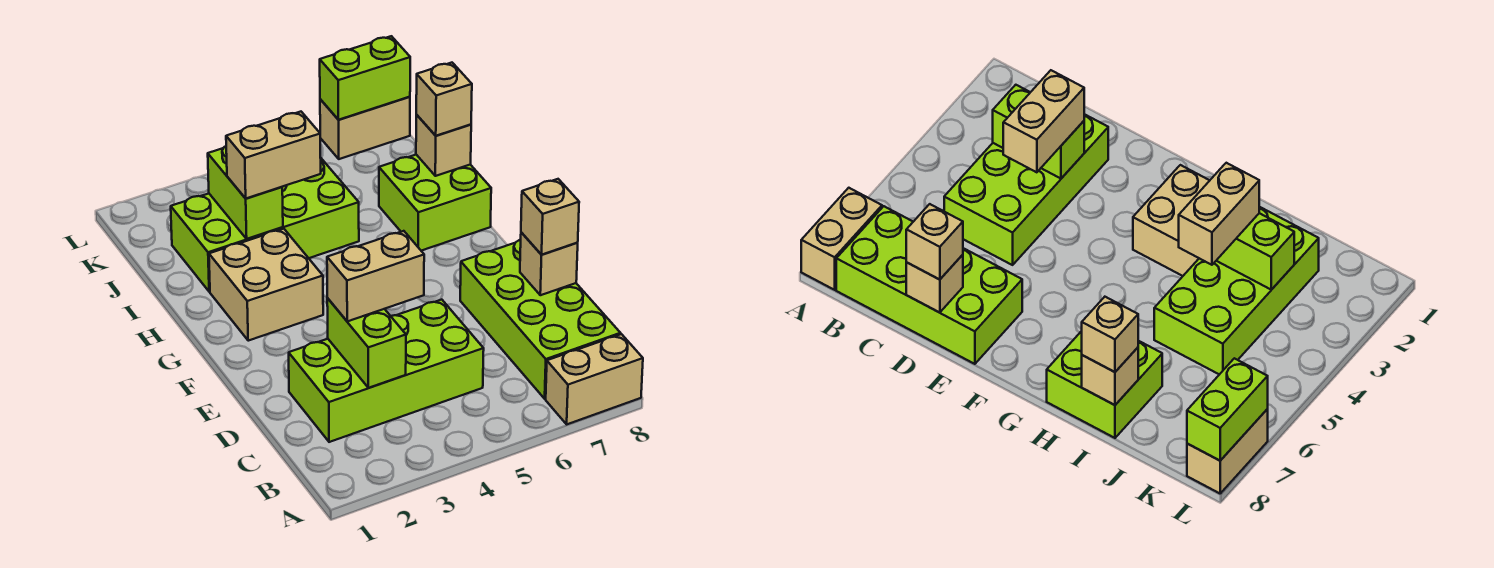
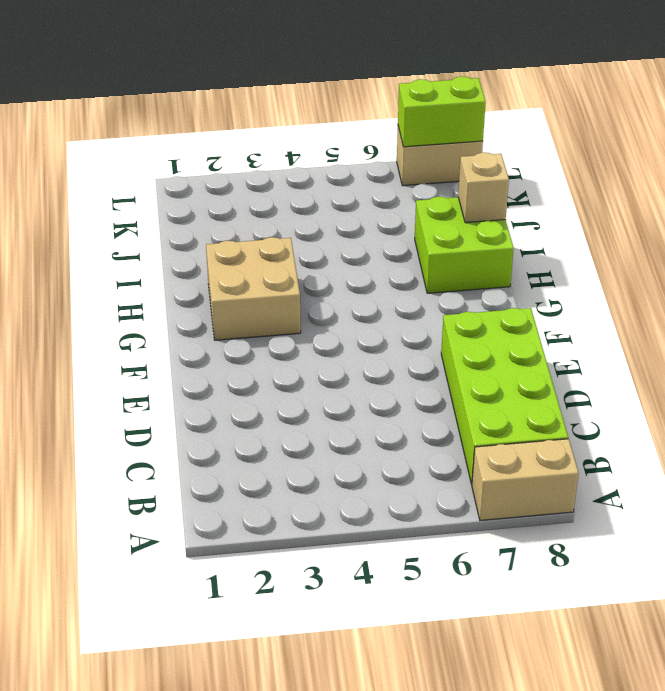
none -> lime brick C2:D5 level 1
none -> lime brick I2:J5 level 1
none -> lime brick C3:D3 level 2

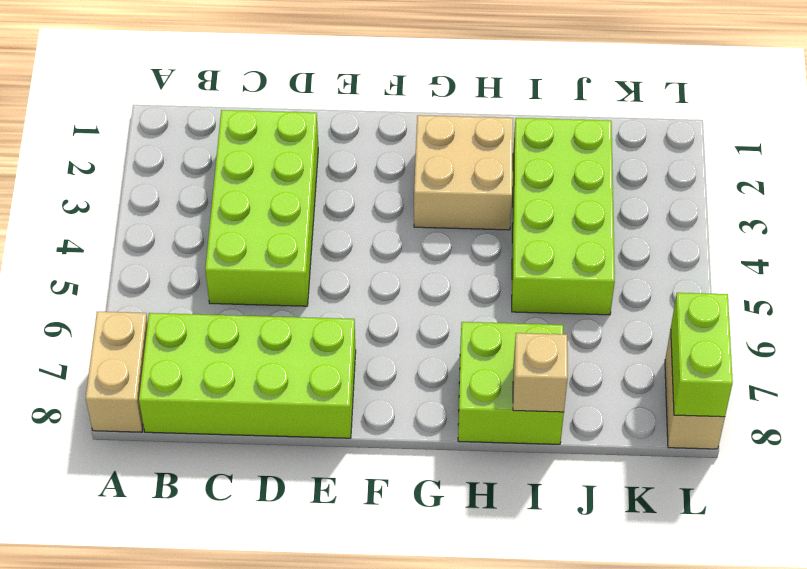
none -> lime brick C3:D3 level 2
none -> tan brick D8 level 2
none -> lime brick I3:J3 level 2

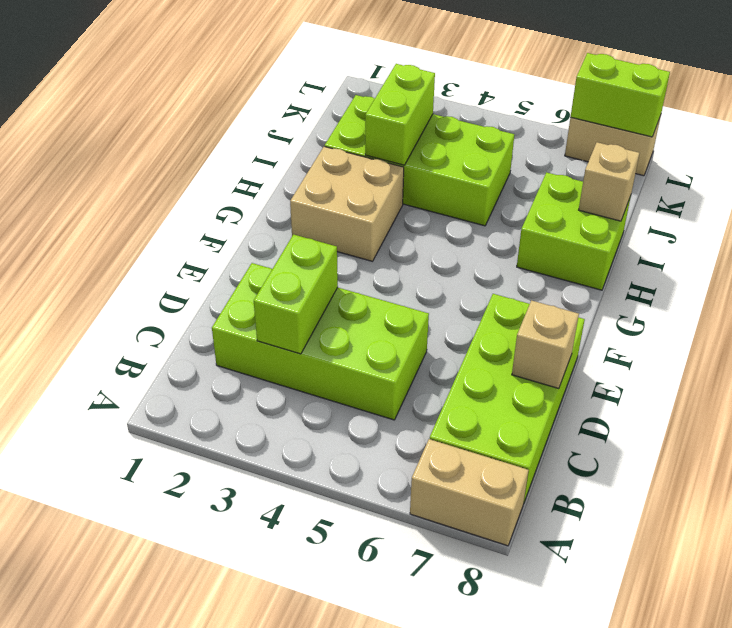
none -> tan brick D3:D4 level 3
none -> tan brick D8 level 3
none -> tan brick I3:I4 level 3

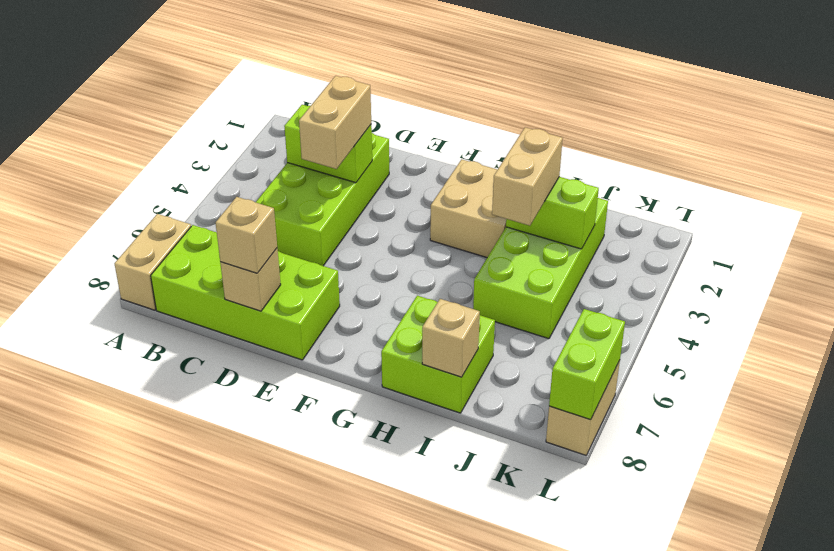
none -> tan brick I8 level 3

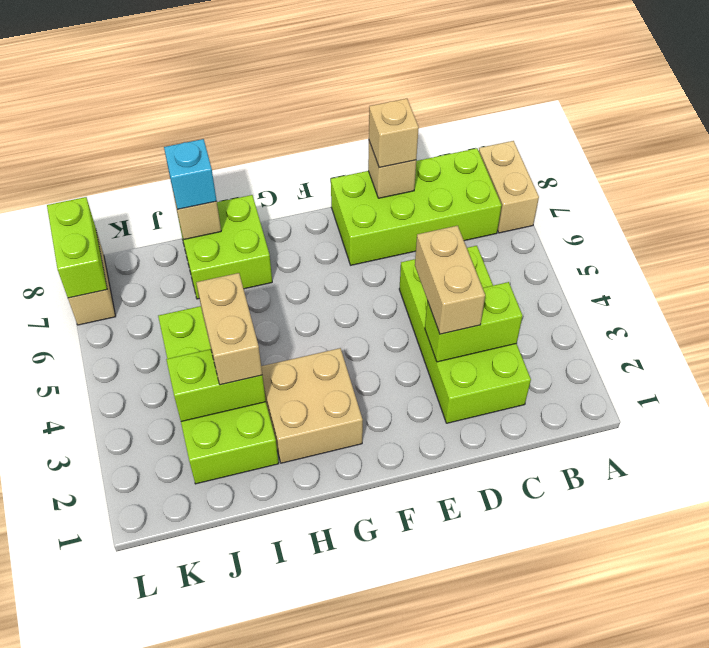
cyan brick I8 level 3 -> tan brick I8 level 3

